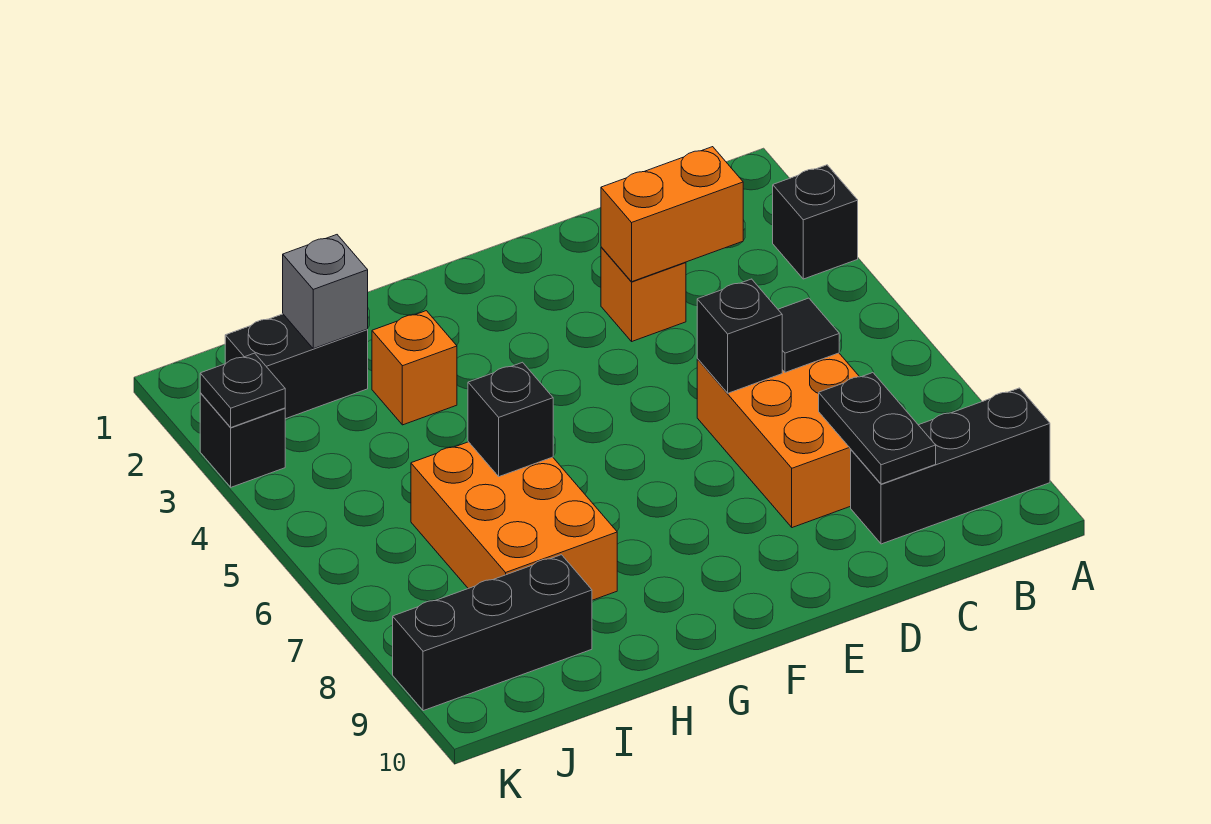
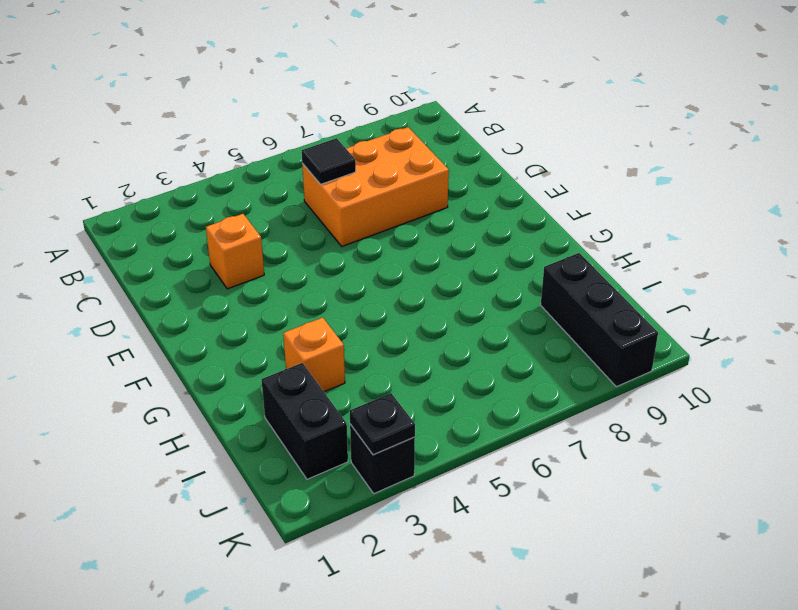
none -> black brick A3 level 1
none -> black brick A9:C9 level 1
none -> orange brick H6:I8 level 1

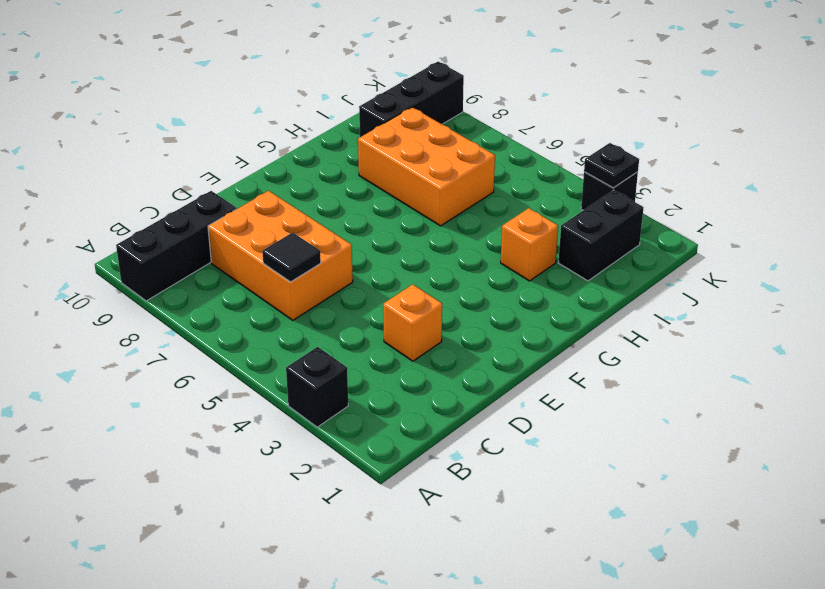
none -> orange brick C3:D3 level 2
none -> black plate C8:C9 level 2
none -> black brick D6 level 2

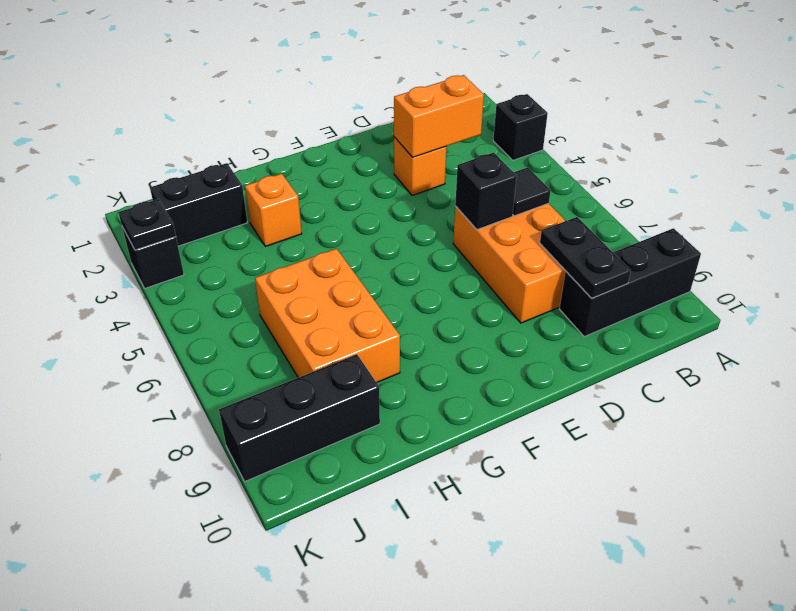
none -> black brick H6 level 2
none -> grey brick I2 level 2

